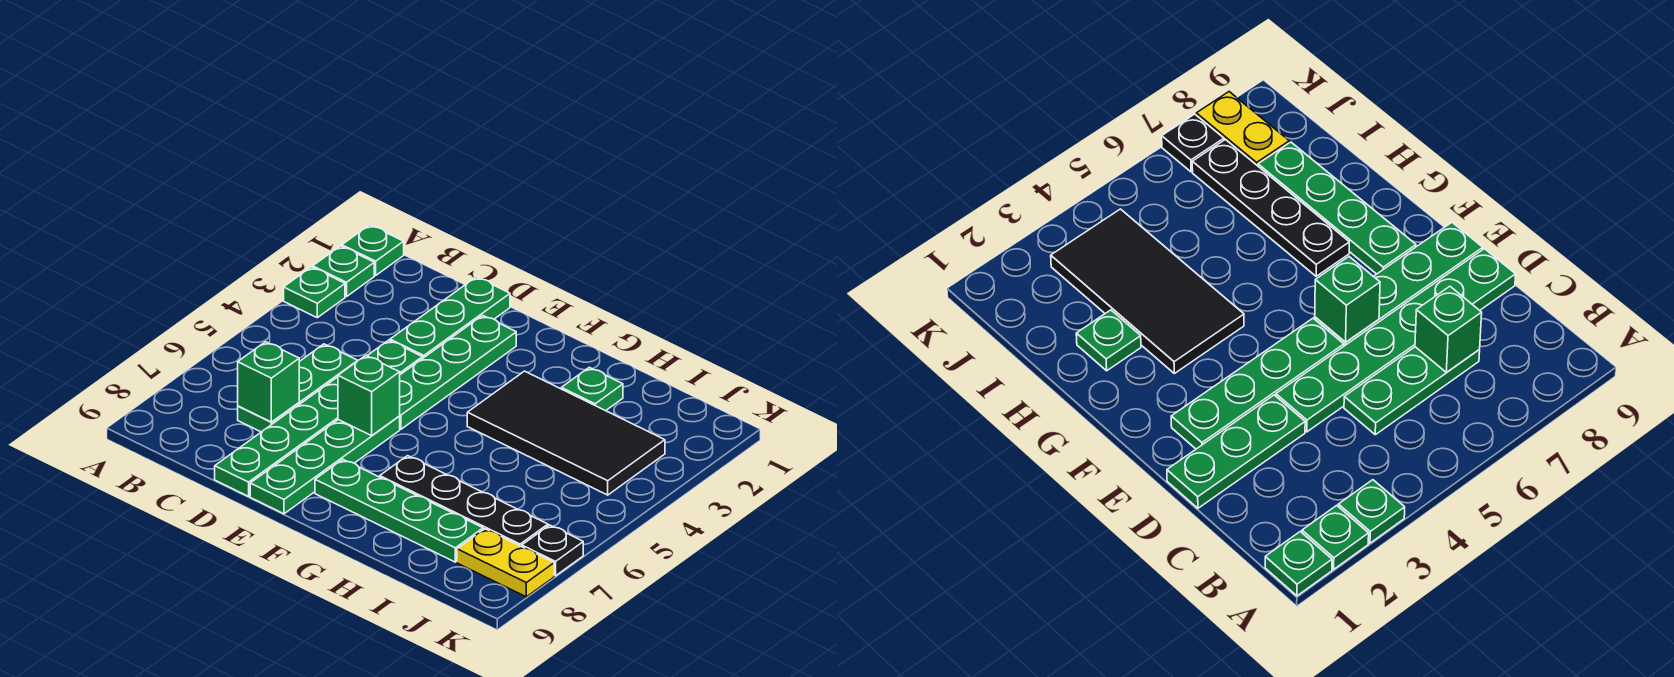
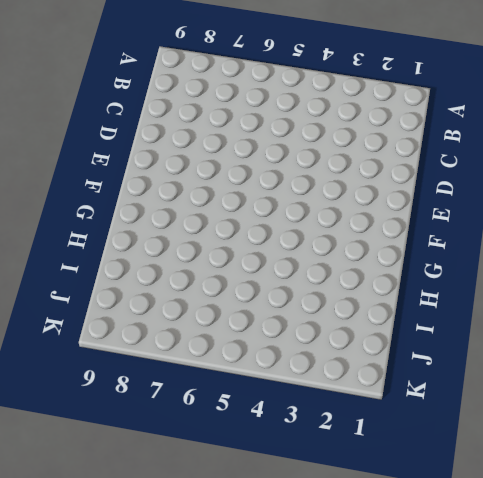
none -> green plate A1 level 1
none -> green plate A2 level 1
none -> green plate A3 level 1

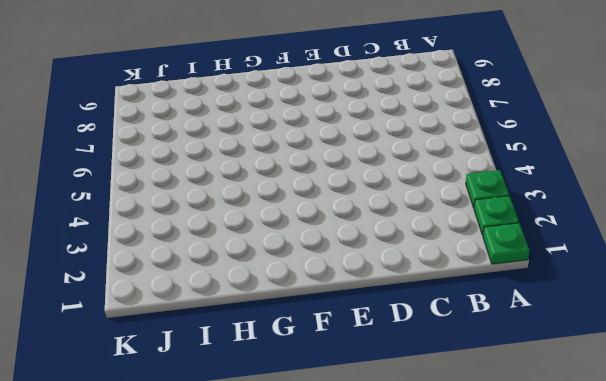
none -> green plate C5:C7 level 1
none -> green plate D1:D3 level 1
none -> green plate D4:D9 level 1

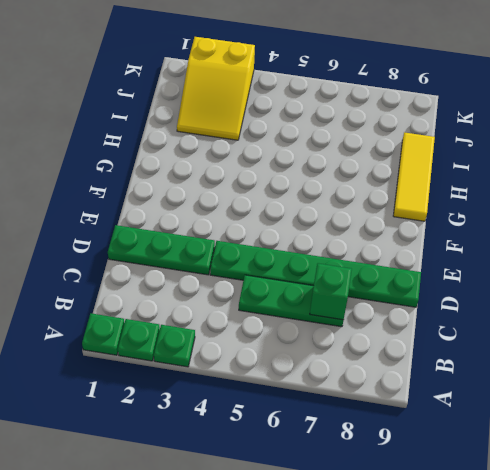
yellow tile G9:I9 level 1 -> none
yellow slope I2:K3 level 1 top K -> black tile G3:J4 level 1
none -> green plate E2:E5 level 1
none -> green plate E6:E9 level 1
none -> green plate F8:I8 level 1

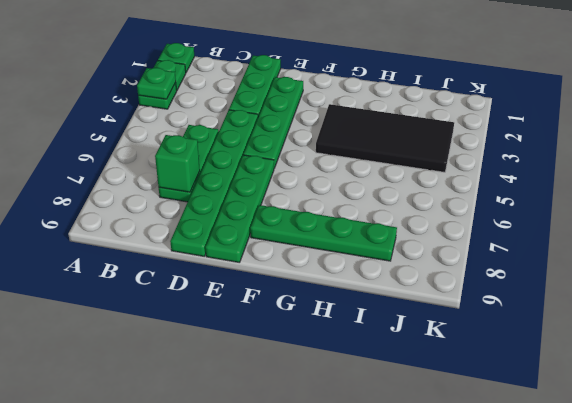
green plate A3 level 2 -> green plate H2 level 1
none -> black plate G7:J7 level 1
none -> yellow plate J8:K8 level 1
none -> black plate K7 level 1

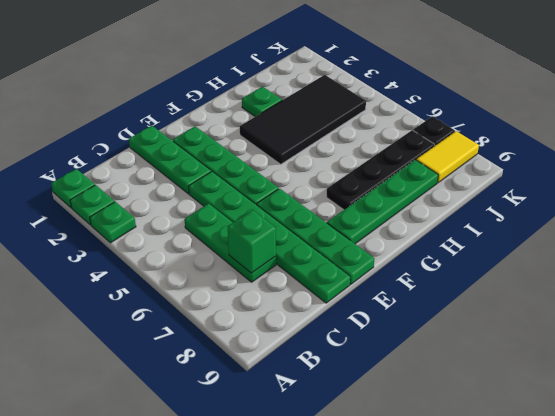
yellow tile J8:K8 level 1 -> yellow plate J8:K8 level 1
none -> green brick E6 level 2

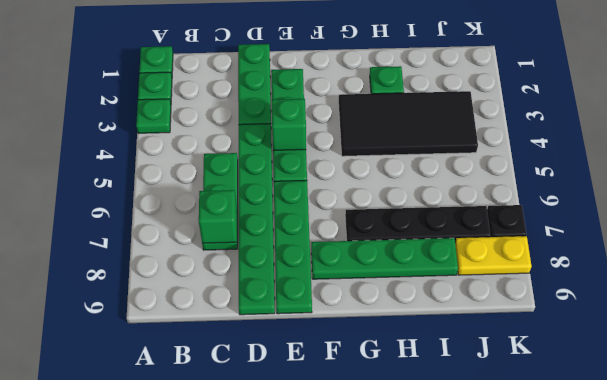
green brick E4 level 2 -> green brick E6 level 2

